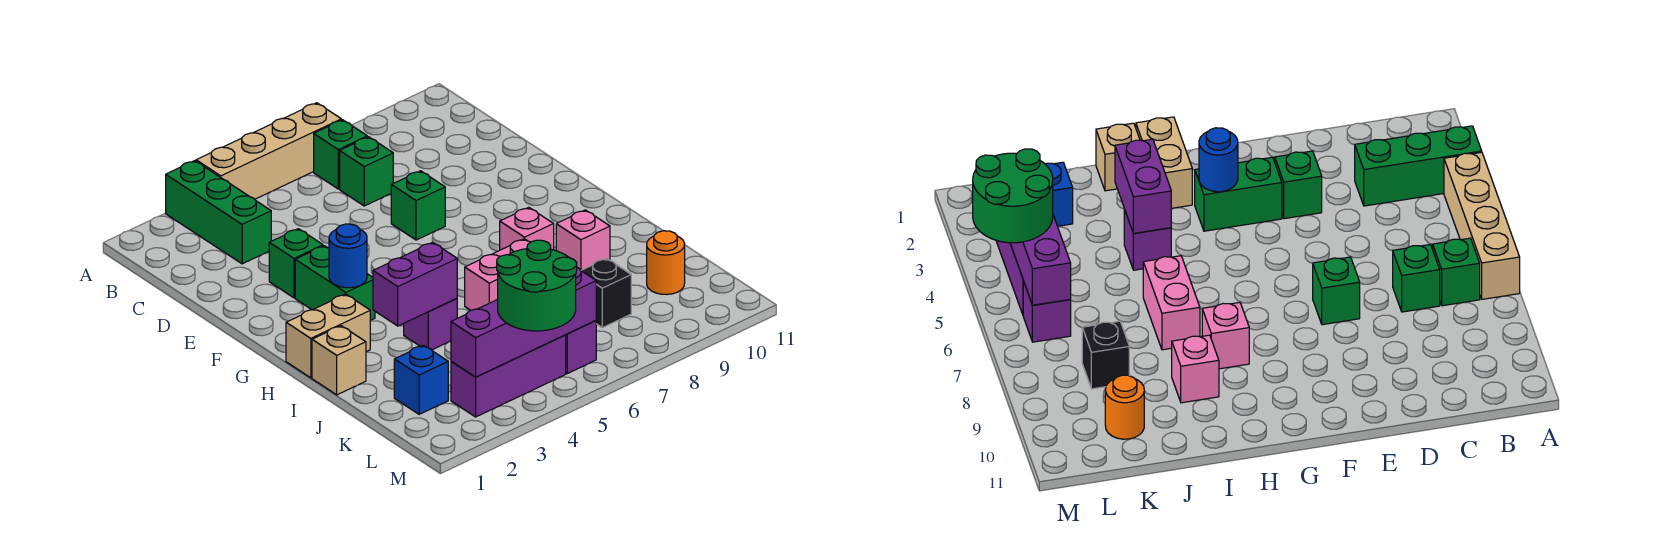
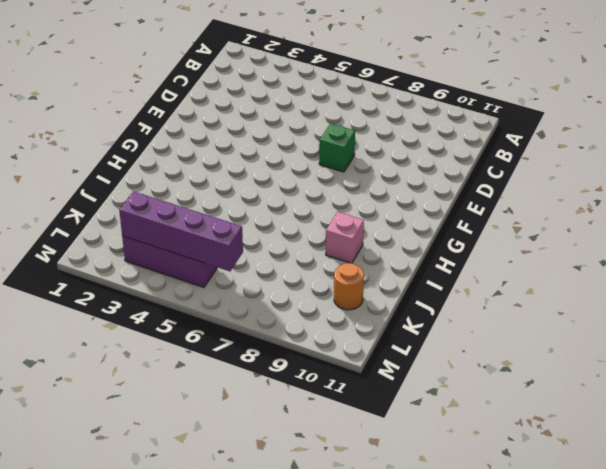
none -> green brick A3:C3 level 1
none -> tan brick A4:A7 level 1
none -> green brick B7 level 1

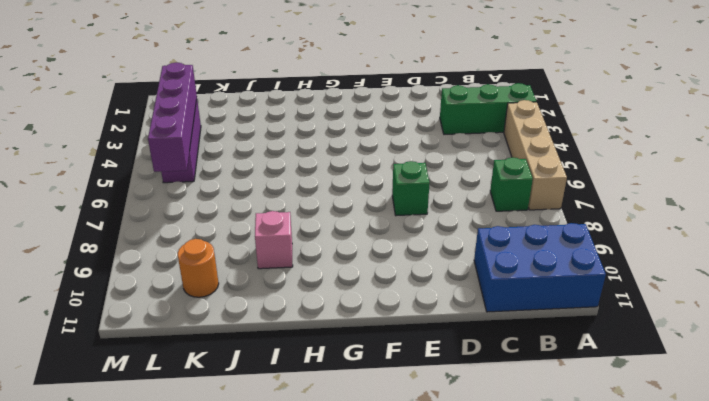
blue brick A10:C11 level 1 -> none
none -> green brick C7 level 1
none -> green brick E3 level 1
none -> green brick F3:G3 level 1

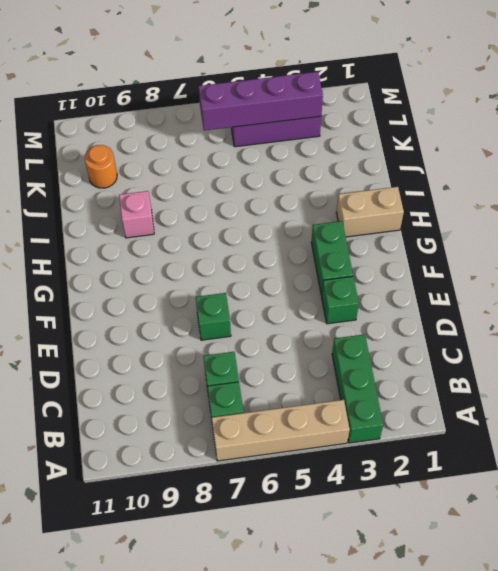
none -> pink brick H8 level 1
none -> tan brick I1 level 1
none -> purple brick I4 level 1

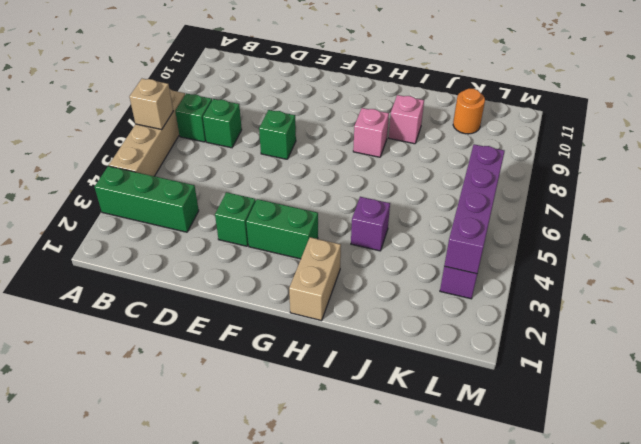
tan brick A6 level 2 -> tan brick I1 level 1
none -> pink brick I6:I7 level 1
none -> blue brick K2 level 1
none -> black brick K8 level 1

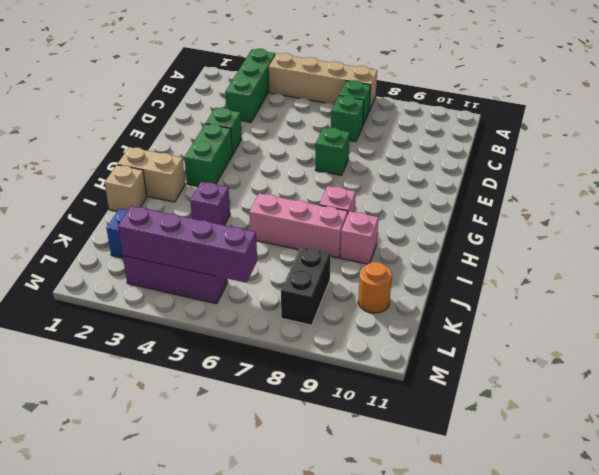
pink brick I6:I8 level 1 -> pink brick I6:I7 level 1
black brick K8:L8 level 1 -> black brick K8 level 1
none -> purple brick L6 level 1
none -> blue round brick G3 level 2
none -> purple brick I3:I4 level 2

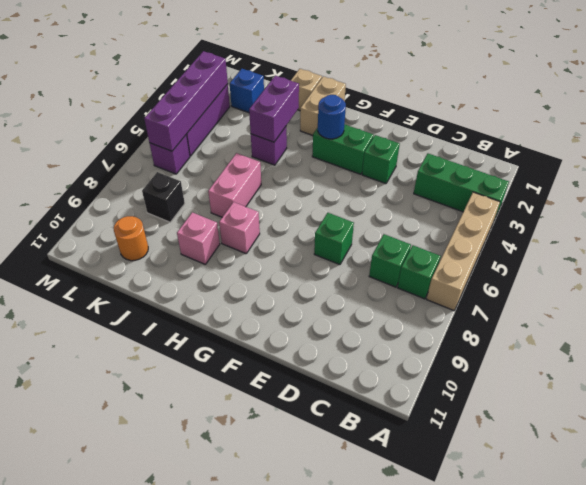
none -> green round brick L4:M5 level 3

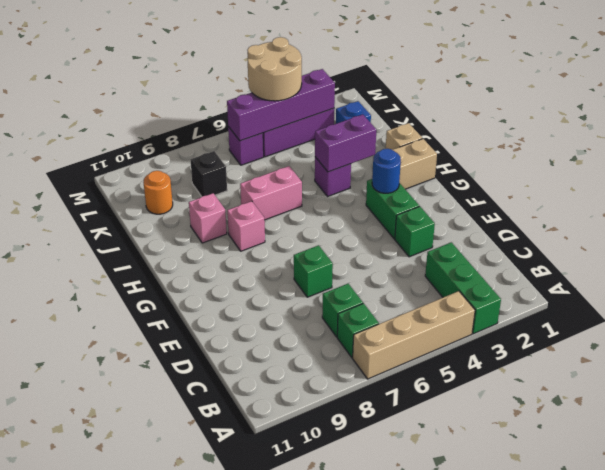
tan round brick L4:M5 level 3 -> green round brick L4:M5 level 3

